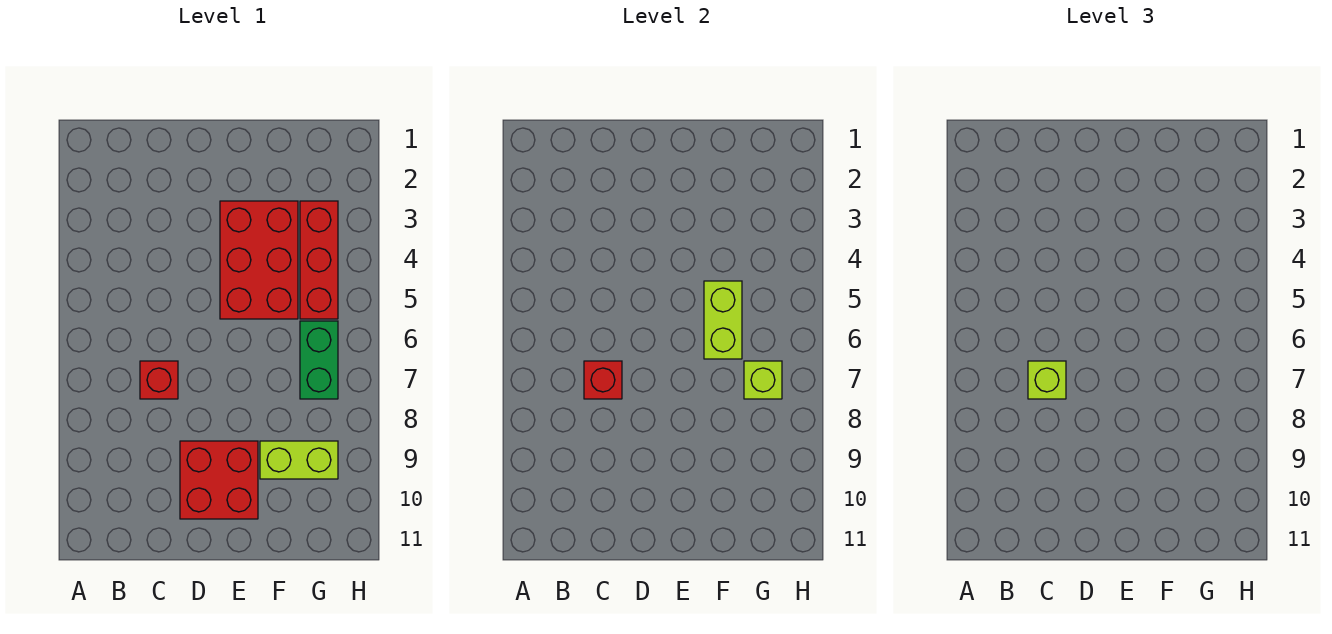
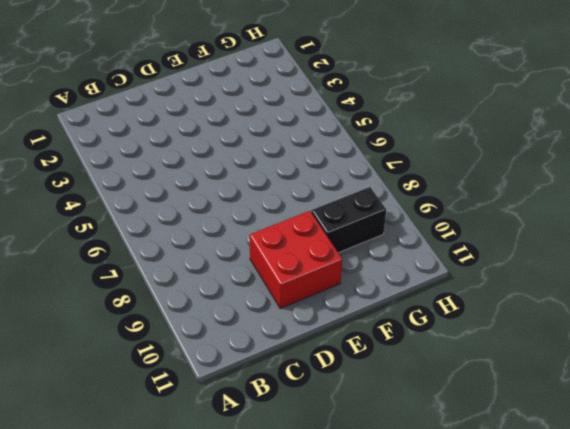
black brick F9:G9 level 1 -> lime brick F9:G9 level 1
none -> red brick C7 level 1
none -> red brick E3:F5 level 1

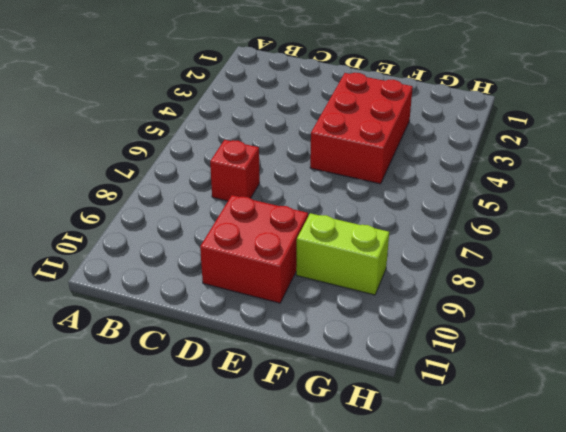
none -> red brick G3:G5 level 1
none -> green brick G6:G7 level 1

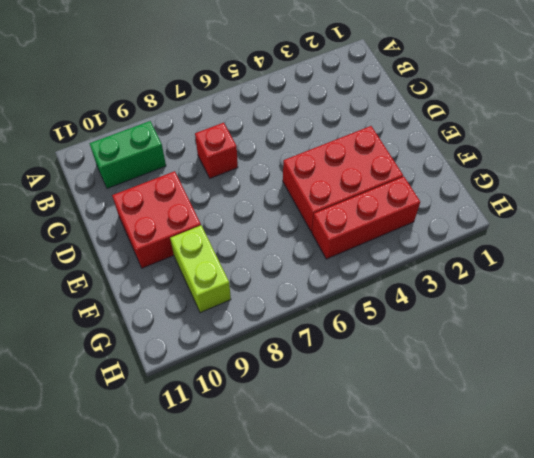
green brick B9:B10 level 1 -> green brick G6:G7 level 1
none -> red brick C7 level 2
none -> lime brick F5:F6 level 2

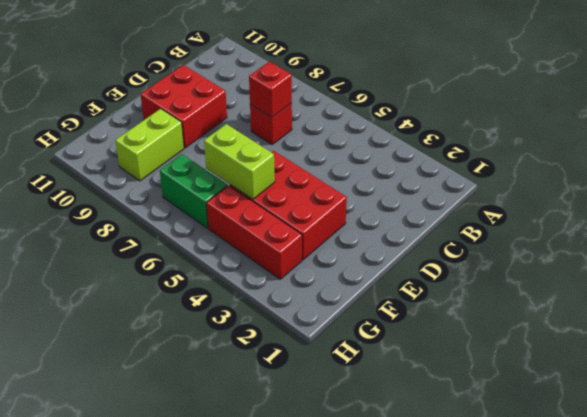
none -> lime brick G7 level 2
none -> lime brick C7 level 3

